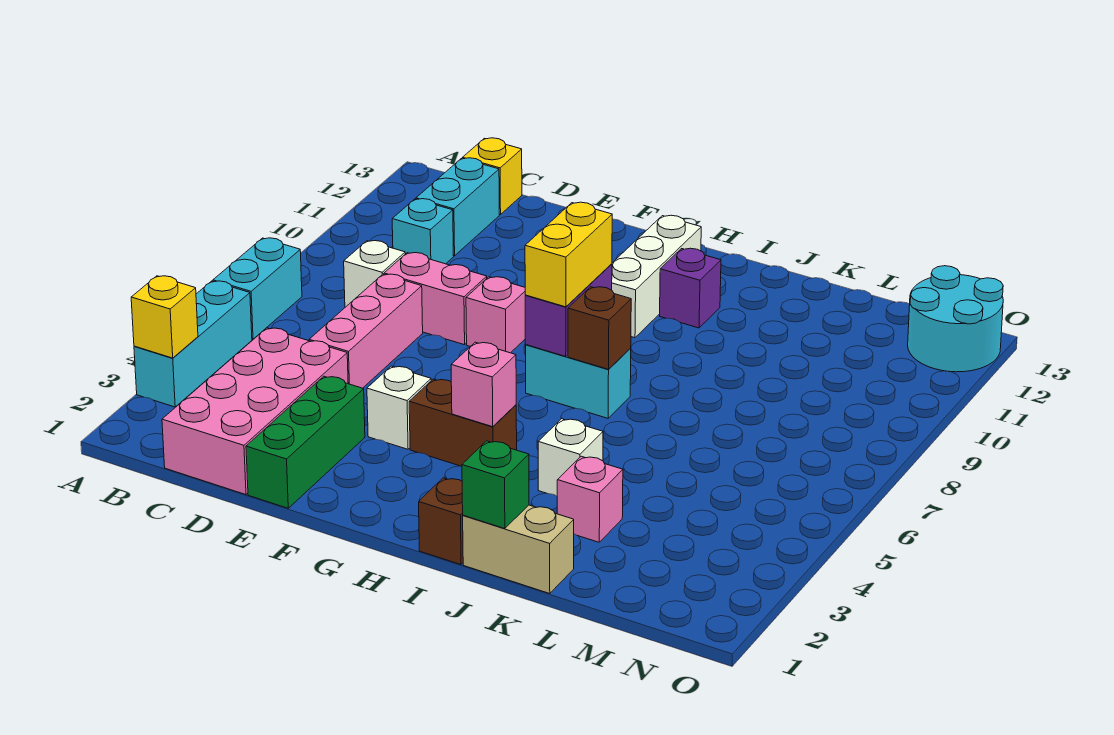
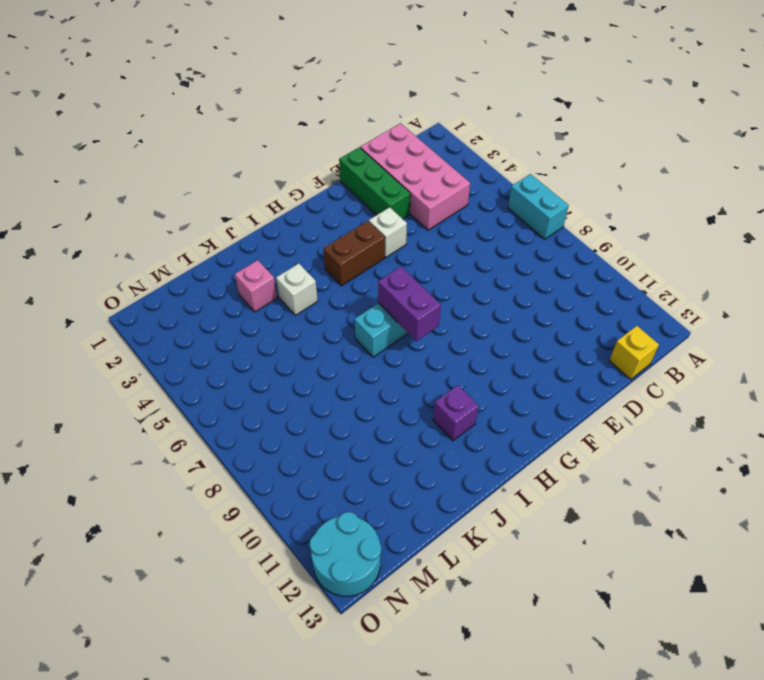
none -> cyan brick A3:A5 level 1
none -> white brick C8 level 1
none -> cyan brick C10 level 1

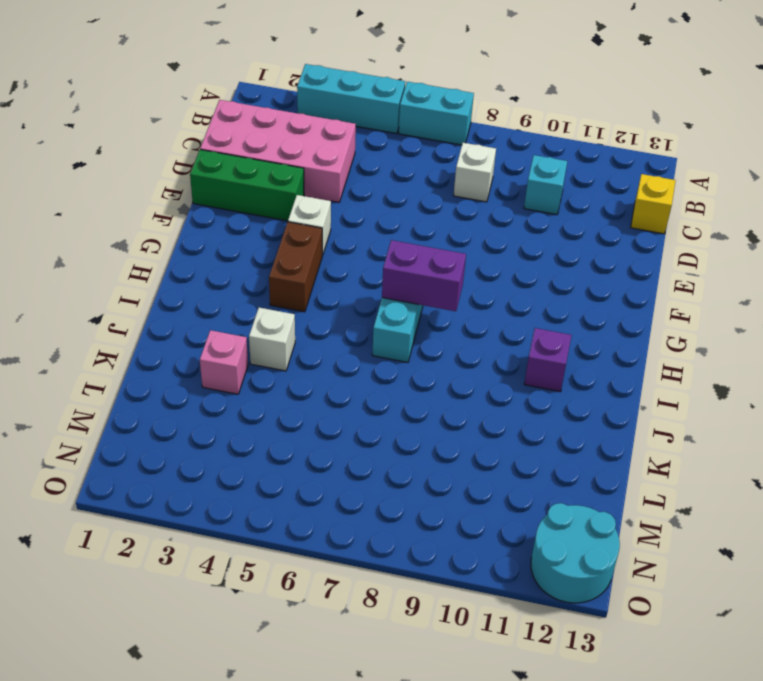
none -> cyan brick C11:C12 level 1
none -> pink brick D5:D7 level 1
none -> pink brick D8:E8 level 1

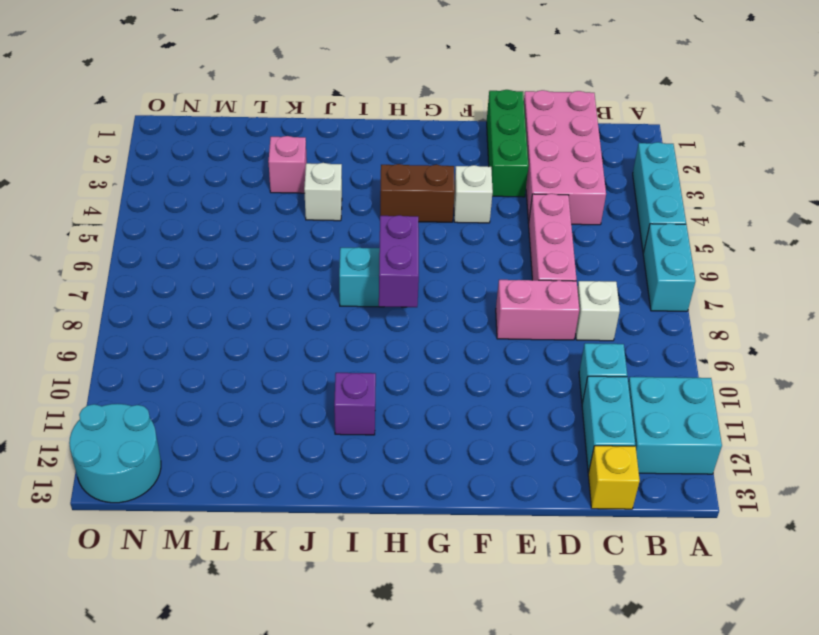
cyan brick A11:B12 level 1 -> none
none -> pink brick F8 level 1
none -> white brick H10:H12 level 1
none -> brown brick I1 level 1

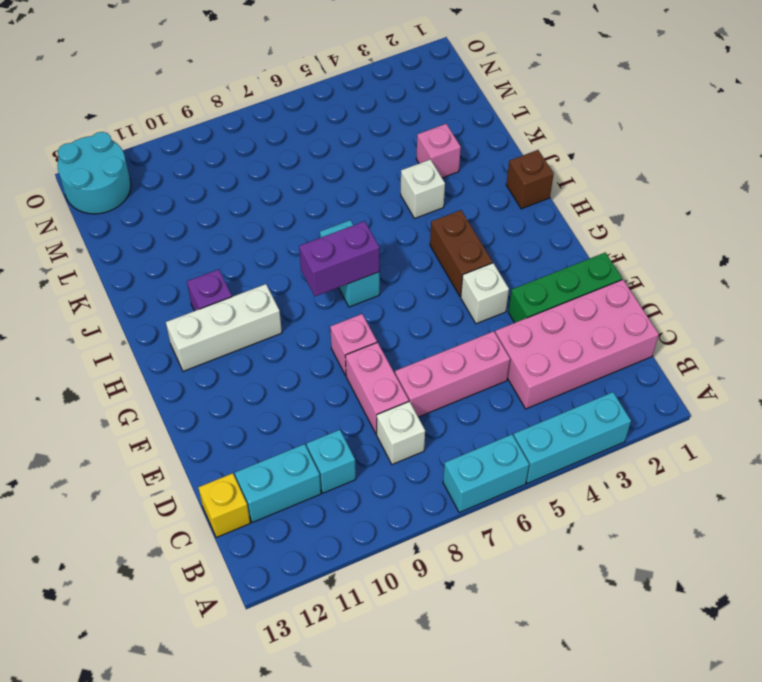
none -> tan brick J1:K1 level 1
none -> yellow brick A3 level 2
none -> pink brick H4 level 2

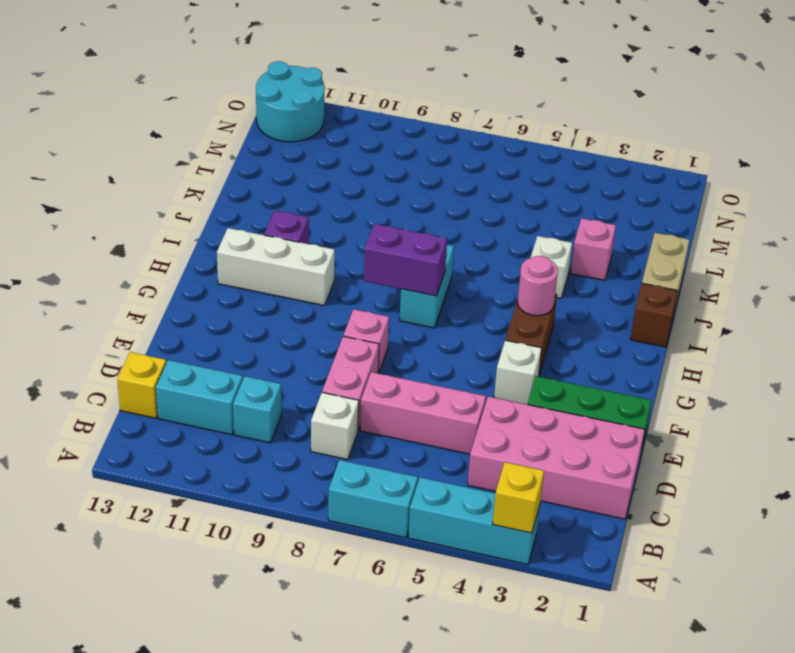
pink round brick H4 level 2 -> pink brick H4 level 2
none -> brown brick I7 level 2
none -> green brick J1 level 2
none -> yellow brick H7:H8 level 3

